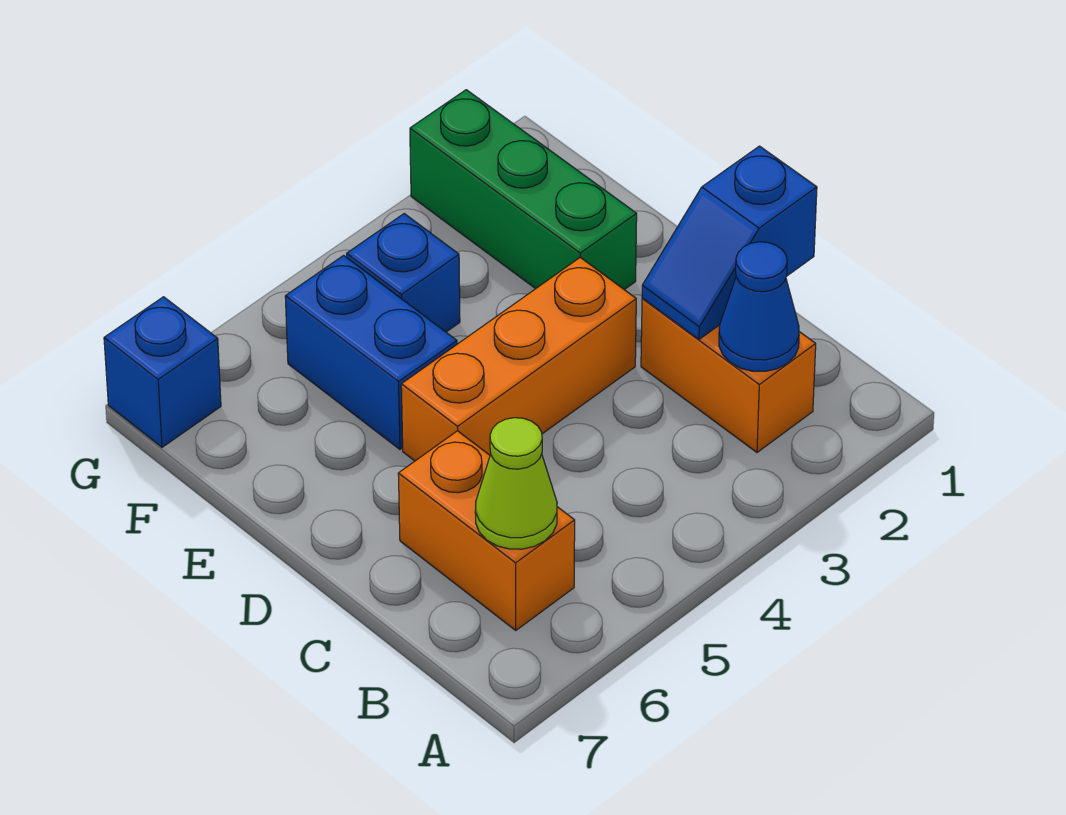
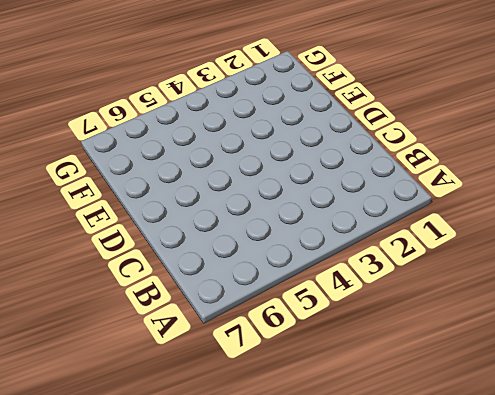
none -> orange brick B2:C2 level 1
none -> orange brick B6:C6 level 1

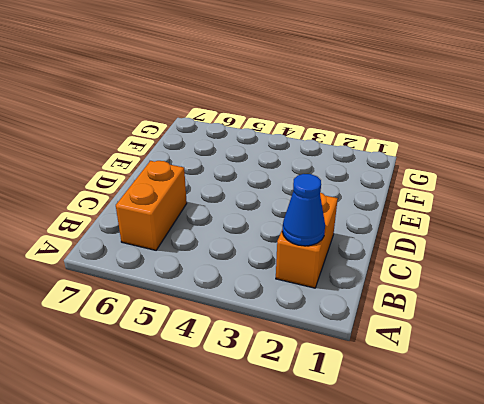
none -> orange brick D3:D5 level 1
none -> green brick E2:G2 level 1

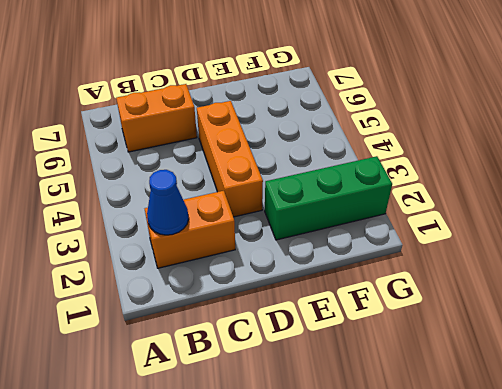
none -> blue brick E5:F5 level 1
none -> blue brick F4 level 1

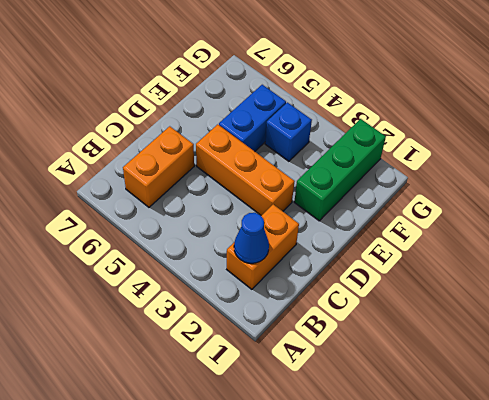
none -> blue brick G7 level 1
none -> lime cone B6 level 2

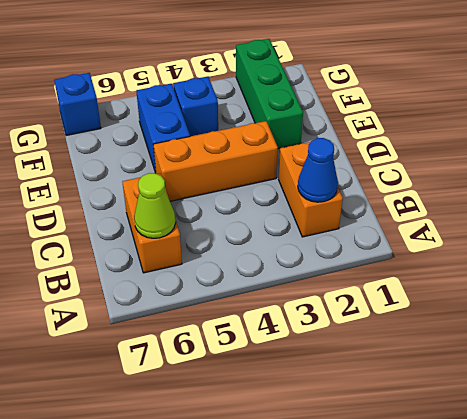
none -> blue slope C1:C2 level 2 top 1

